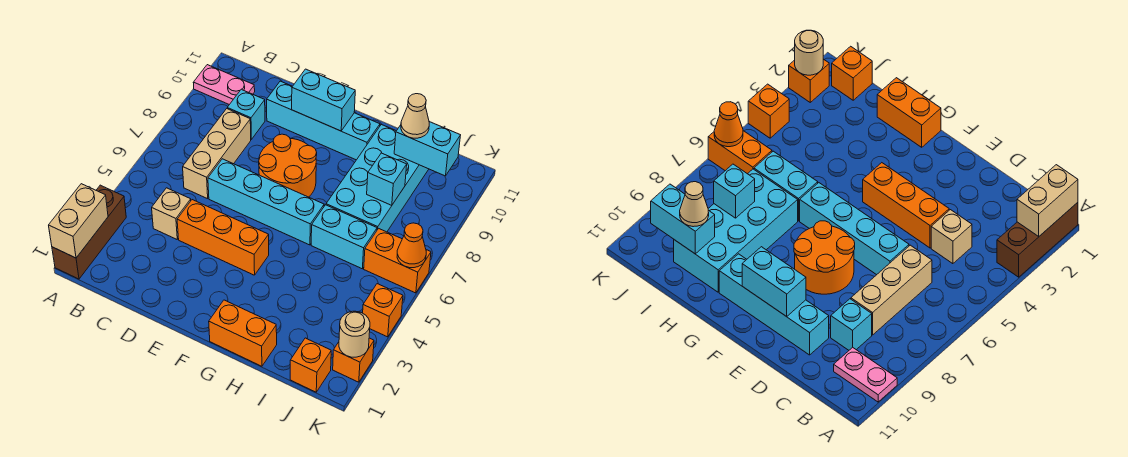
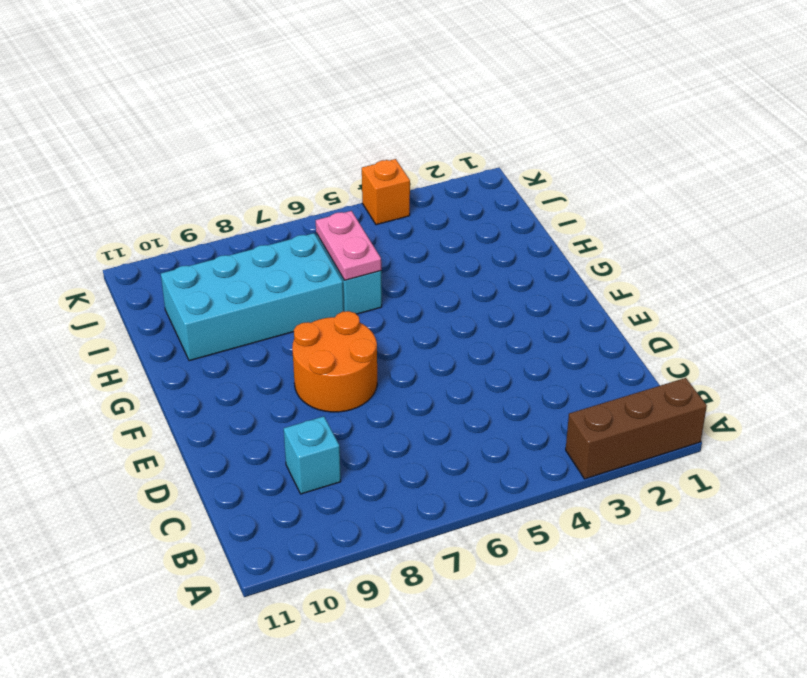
pink plate H6:I6 level 2 -> pink plate A10:B10 level 1
none -> tan brick C4 level 1
none -> tan brick C6:C8 level 1
none -> orange brick D4:F4 level 1

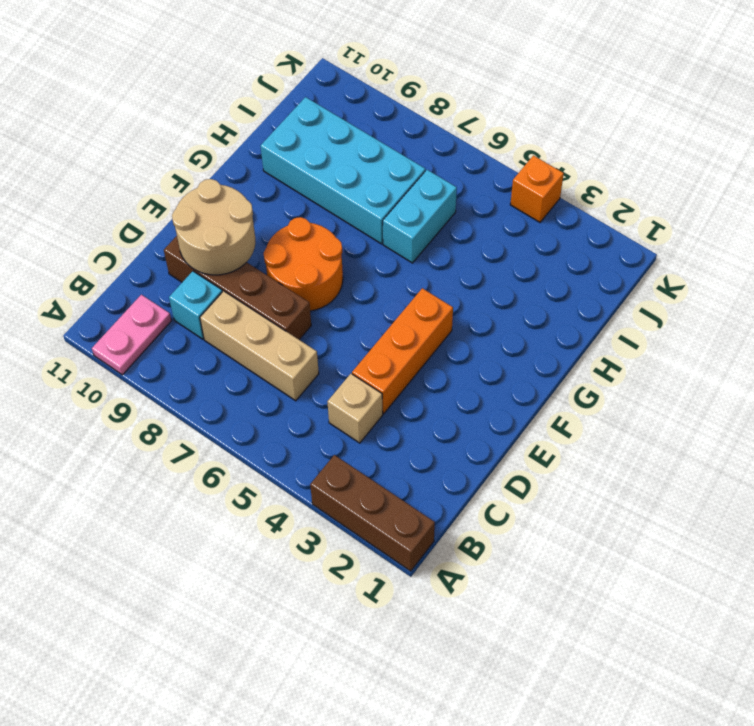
brown brick D7:D10 level 1 -> cyan brick D10:G10 level 1
tan round brick D9:E10 level 2 -> cyan brick E10:F10 level 2
none -> cyan brick D6:G6 level 1
none -> orange brick G1:H1 level 1
none -> orange brick J1 level 1

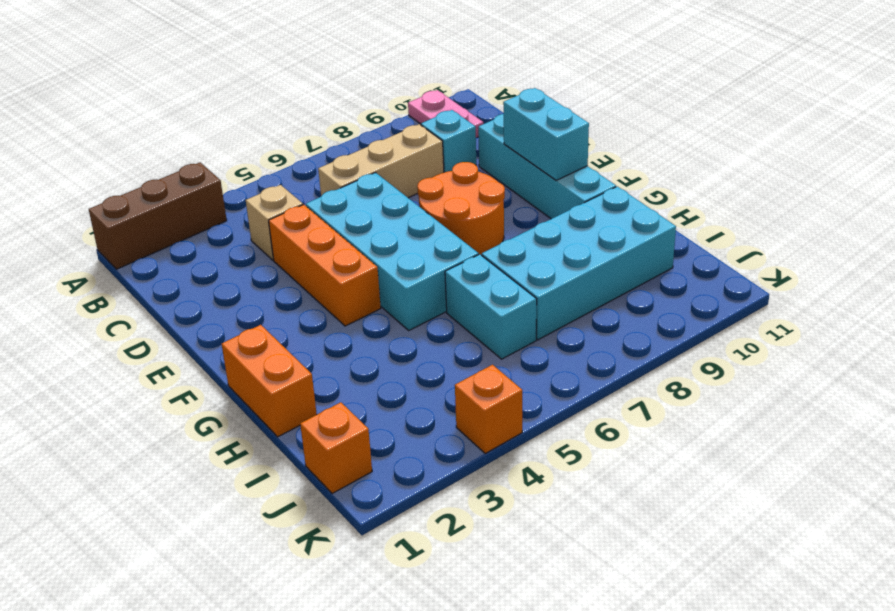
cyan brick D5:G6 level 1 -> cyan brick D6:G6 level 1
none -> orange brick J6:K6 level 1
none -> orange brick K2 level 1
none -> tan brick A1:A2 level 2

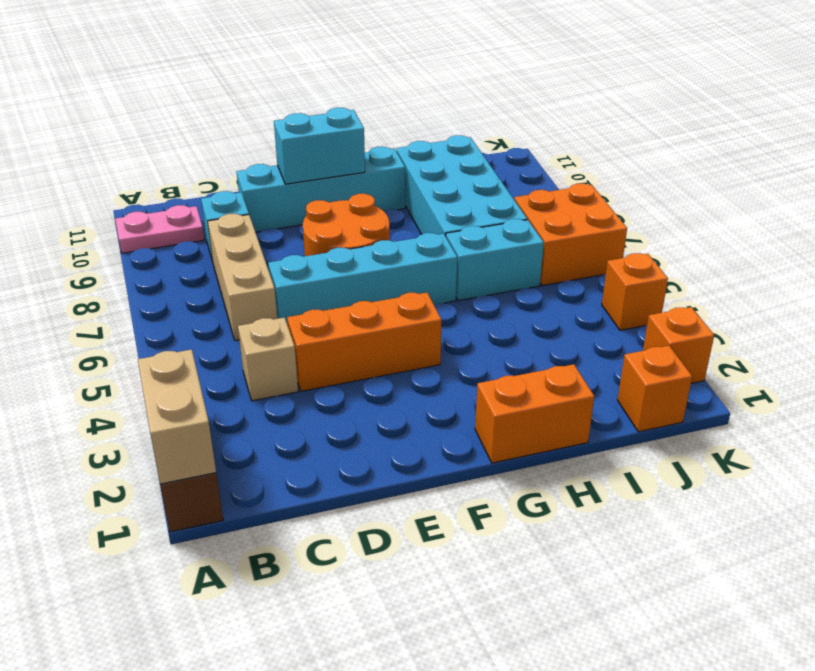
orange brick J6:K7 level 1 -> orange brick J6:K6 level 1
none -> cyan brick I8 level 2
none -> cyan brick I10:J10 level 2
none -> tan round brick K2 level 2

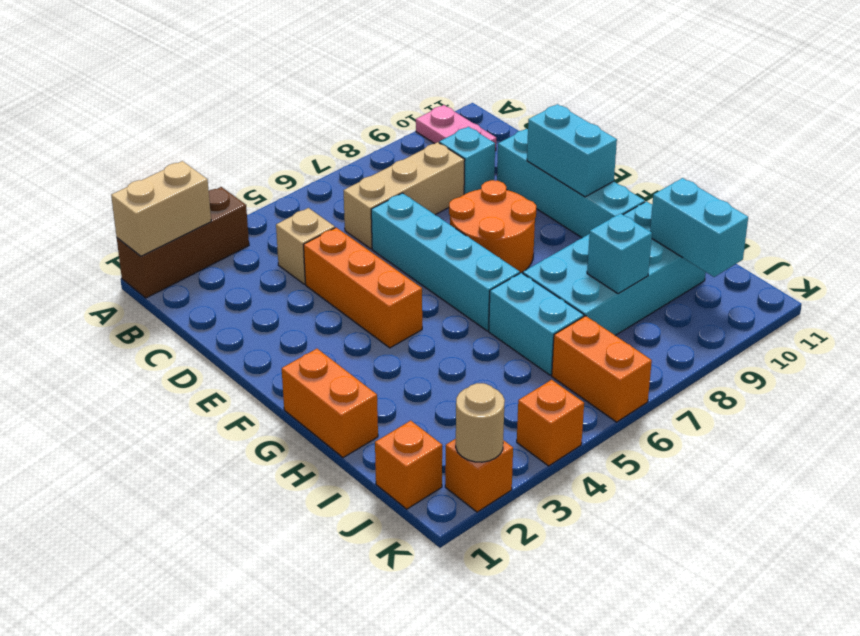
none -> orange cone K6 level 2
none -> tan cone I10 level 3

